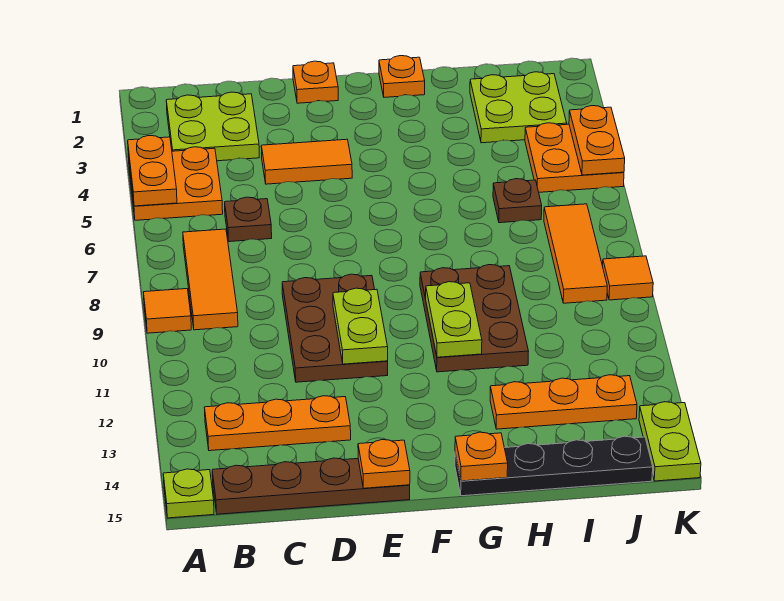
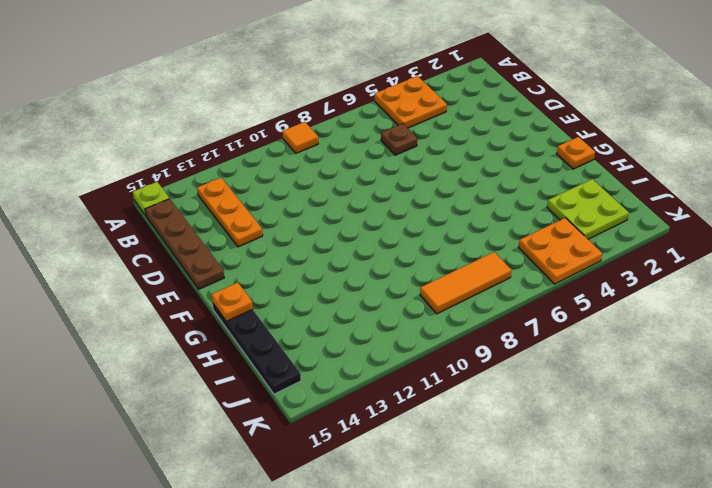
none -> lime plate B2:C3 level 1
none -> orange tile B7:B9 level 1
none -> orange tile D4:E4 level 1

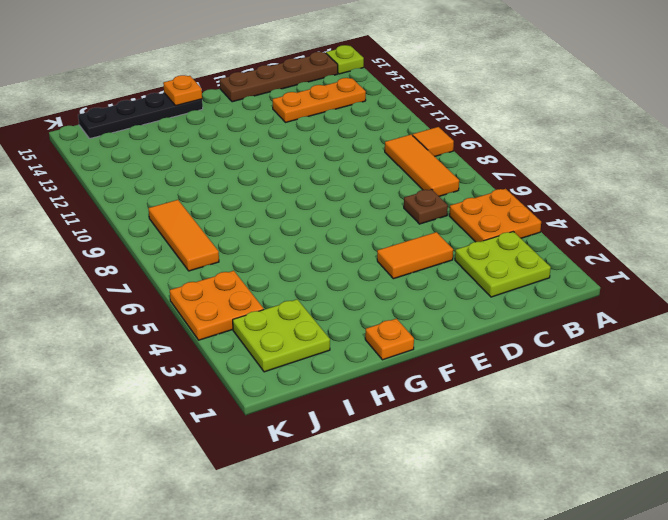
none -> brown plate D9:E11 level 1
none -> orange plate E1 level 1
none -> brown plate G9:H11 level 1

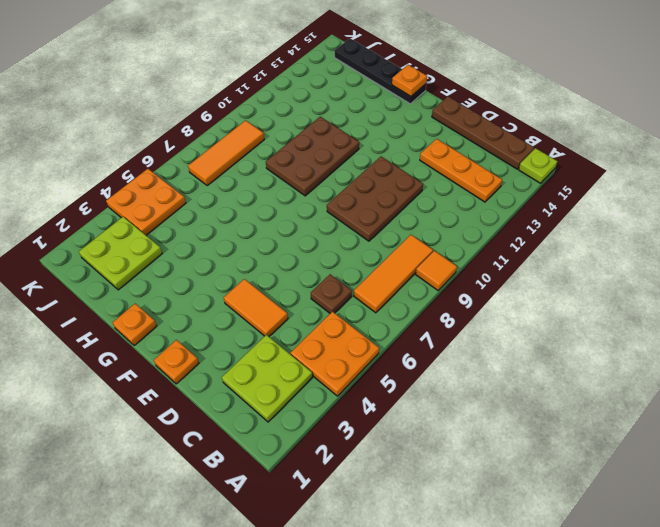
none -> orange plate H13:J13 level 1
none -> brown plate I6 level 1
none -> orange tile K9 level 1

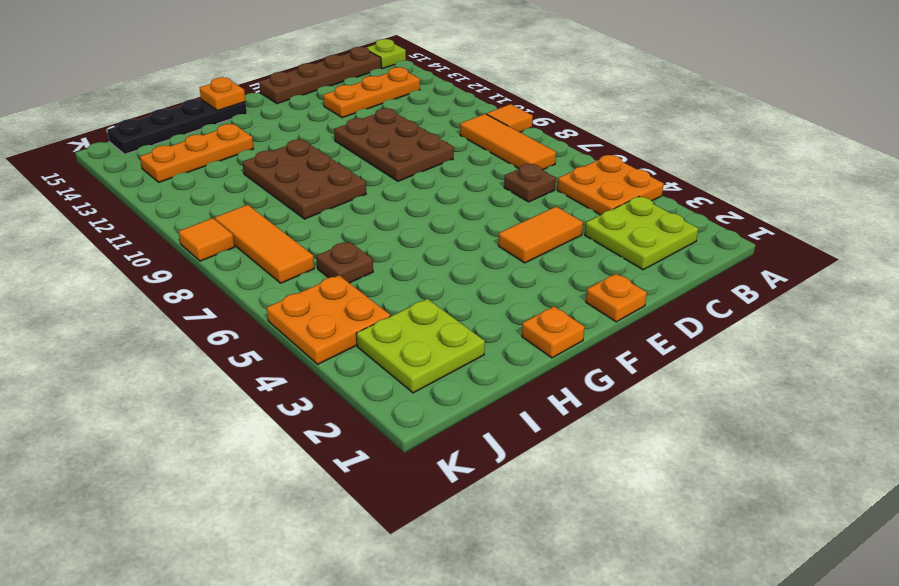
none -> lime plate K14:K15 level 1
none -> orange plate A4:A5 level 2
none -> lime plate E10:E11 level 2

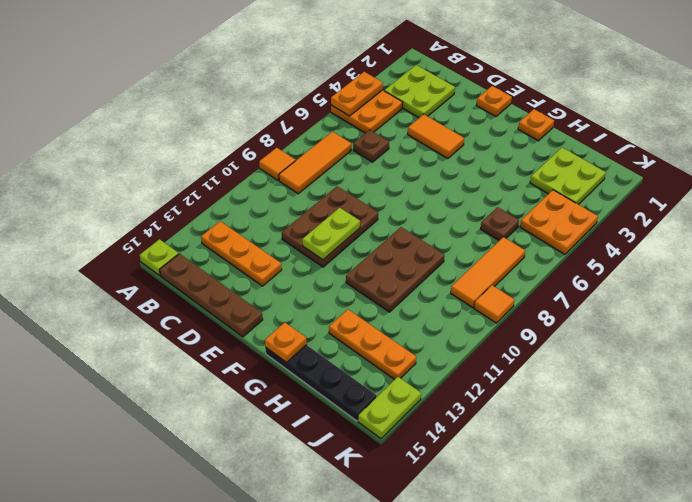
none -> orange plate E15 level 2
none -> lime plate G10:G11 level 2
none -> orange plate K4:K5 level 2

